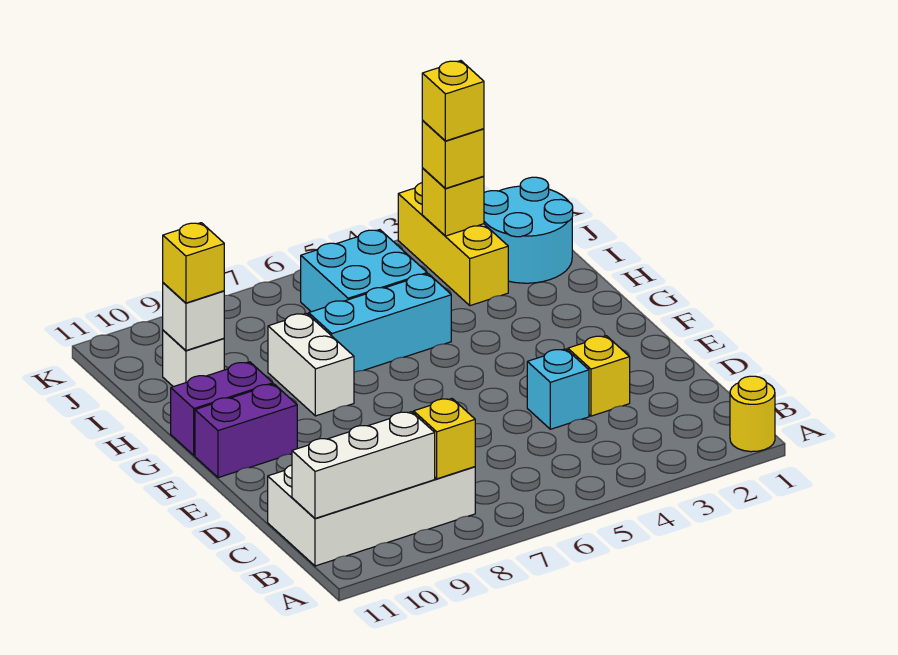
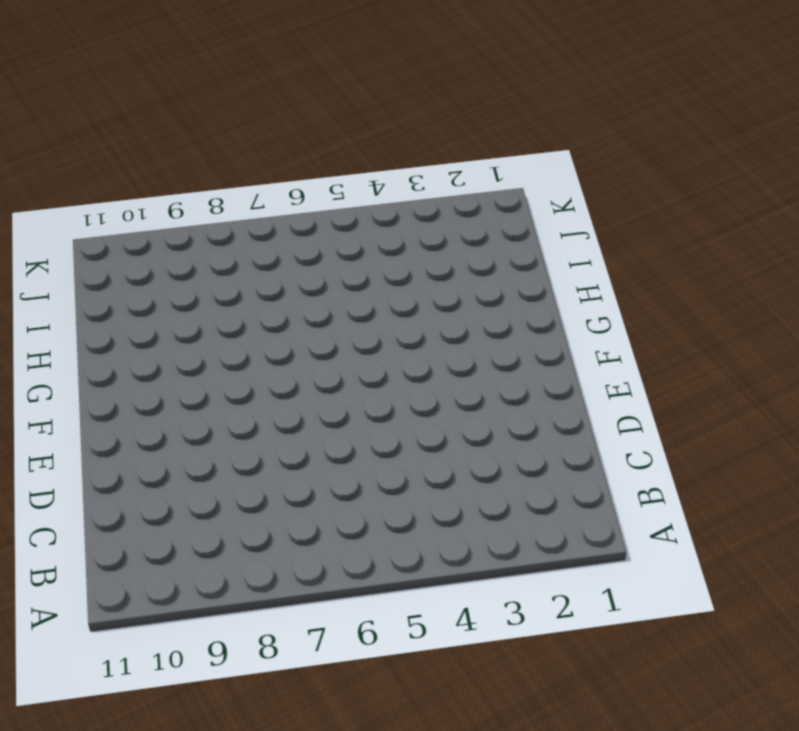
none -> yellow round brick A1 level 1
none -> white brick B8:C11 level 1
none -> yellow brick D3 level 1

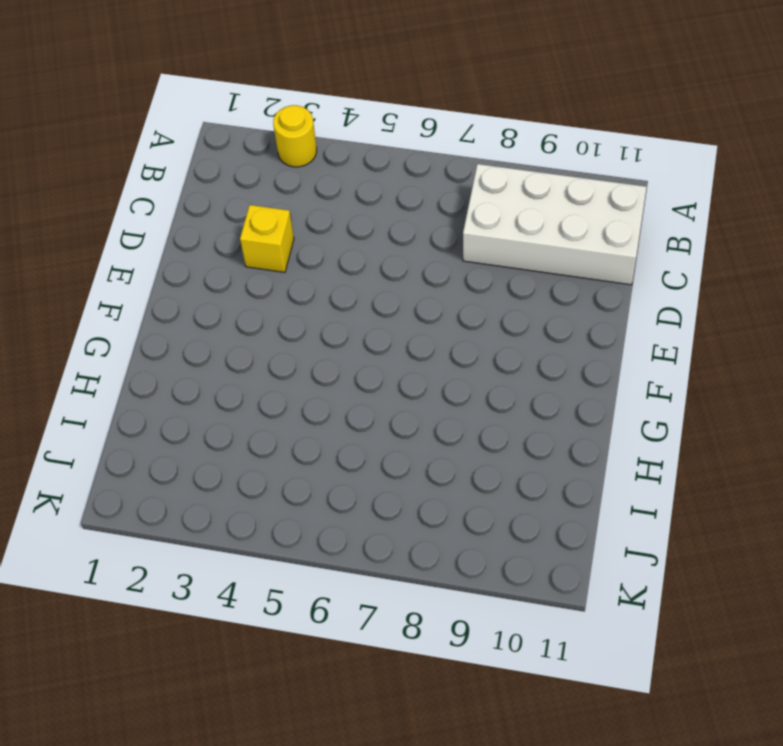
yellow round brick A3 level 1 -> yellow round brick A1 level 1
none -> cyan brick D4 level 1
none -> purple brick F10:F11 level 1
none -> white brick G8:H8 level 1

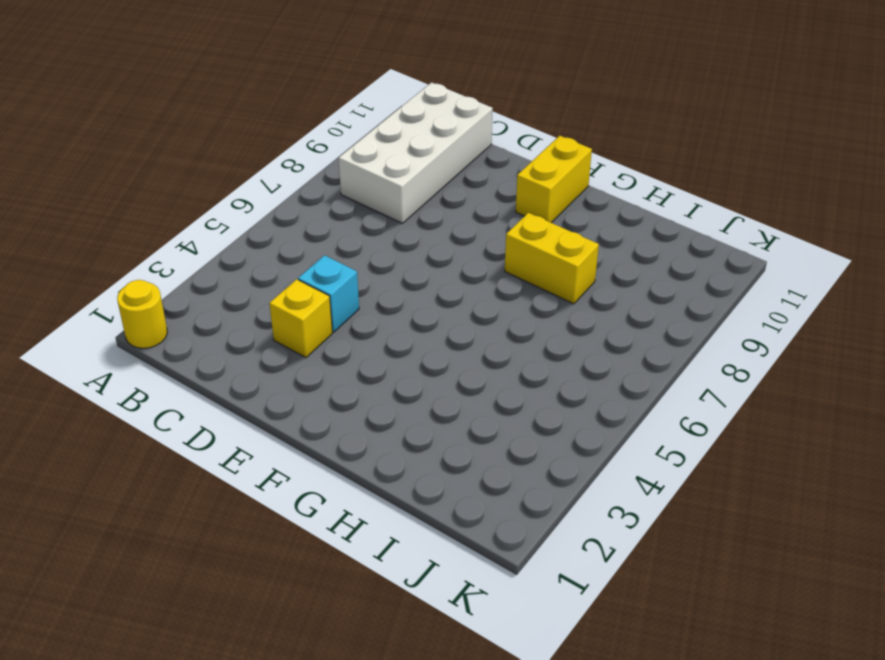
yellow brick F10:F11 level 1 -> purple brick F10:F11 level 1
yellow brick G8:H8 level 1 -> white brick G8:H8 level 1
none -> purple brick G10:G11 level 1
none -> cyan brick H5:H7 level 1
none -> cyan round brick I1:J2 level 1

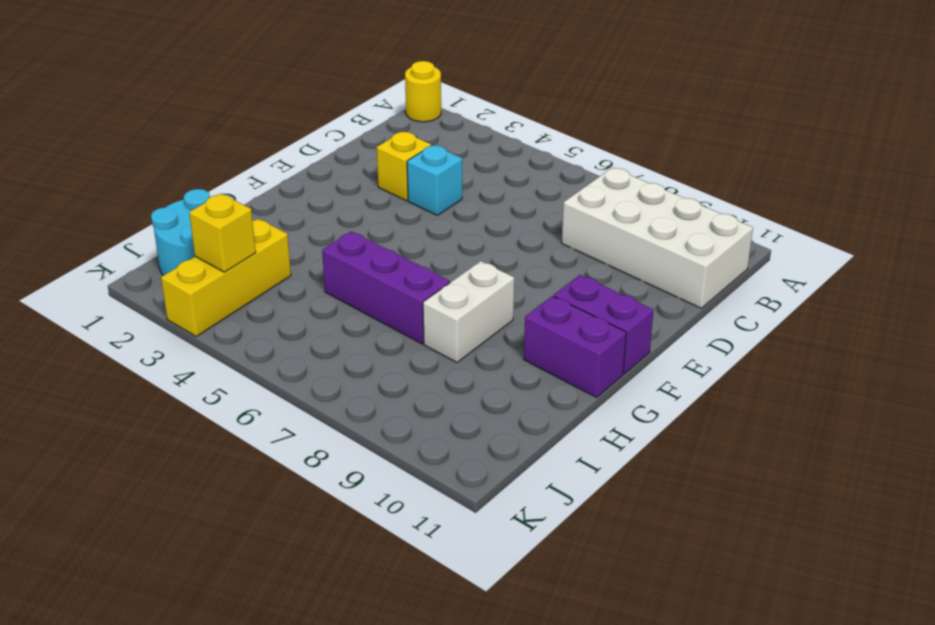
purple brick H5:H7 level 1 -> cyan brick H5:H7 level 1
none -> cyan brick I5:J6 level 1
none -> white brick I10 level 1
none -> yellow brick B8 level 2

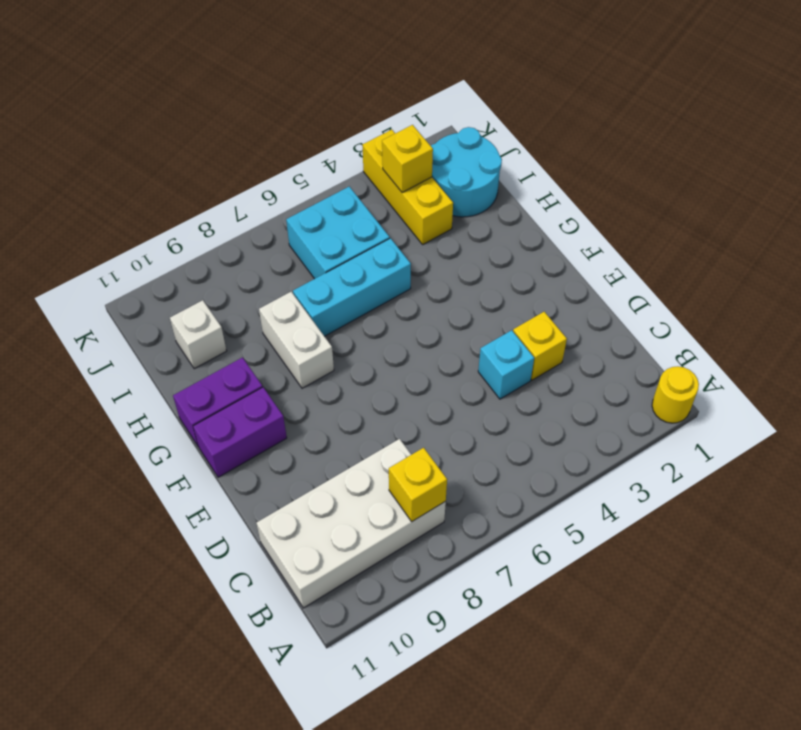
none -> white brick B9:B11 level 2
none -> white brick I10 level 2
none -> yellow brick I10 level 3

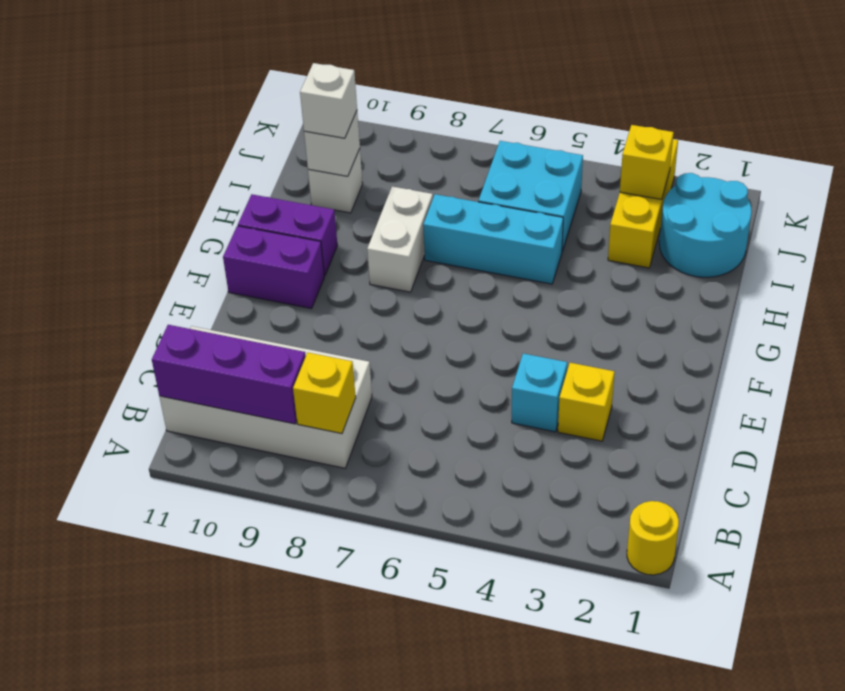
purple brick B9:B11 level 2 -> white brick B9:B11 level 2
white brick I10 level 3 -> yellow brick I10 level 3
none -> yellow brick J3 level 3
none -> yellow brick J3 level 4

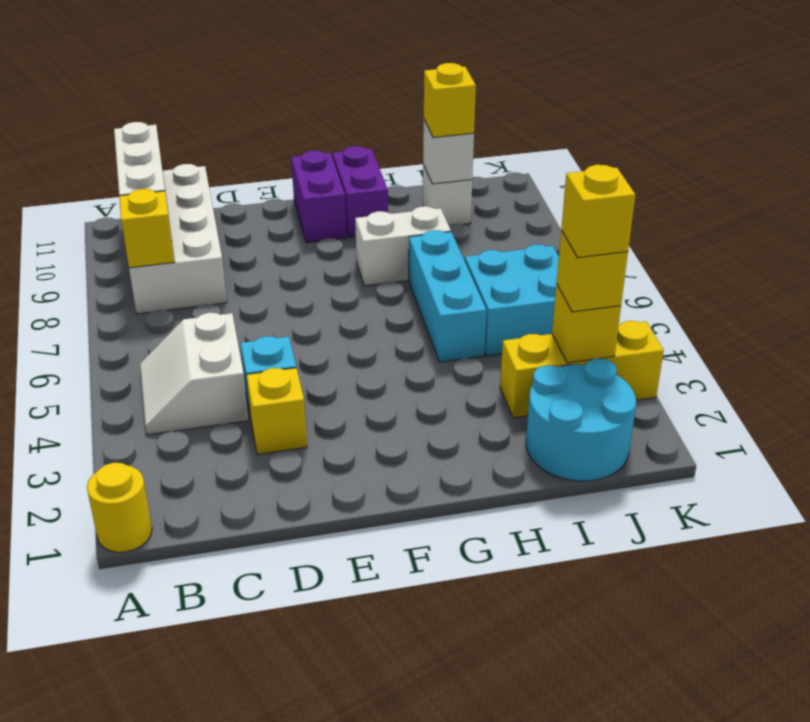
white slope B4:C5 level 1 top C -> none

